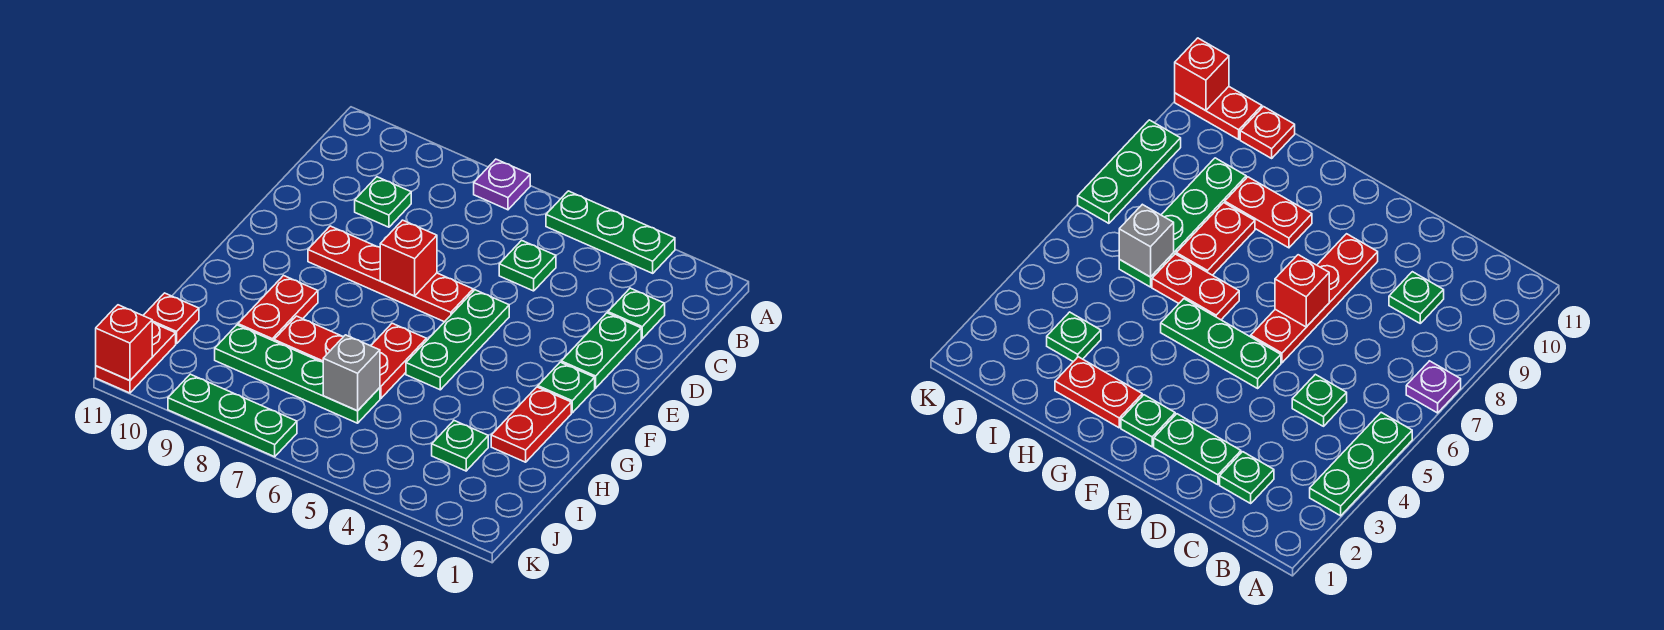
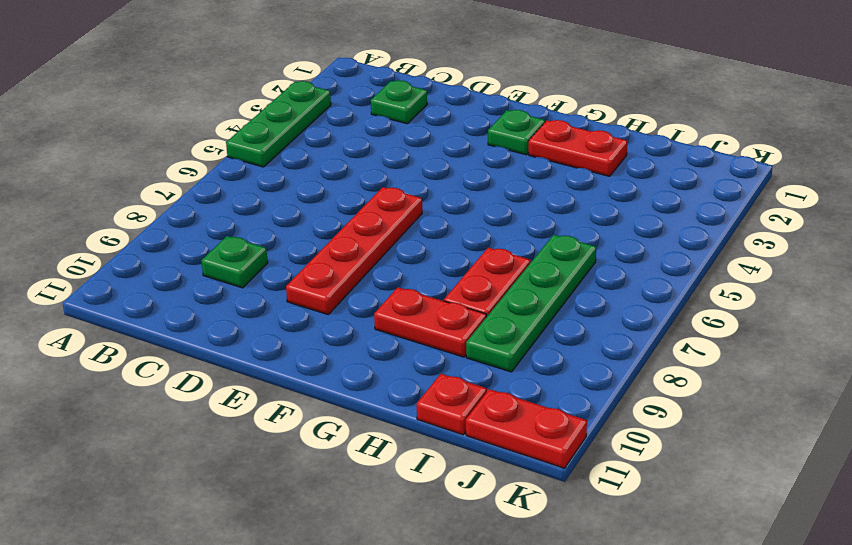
none -> purple plate A7 level 1
none -> green plate C5 level 1
none -> green plate D2:E2 level 1

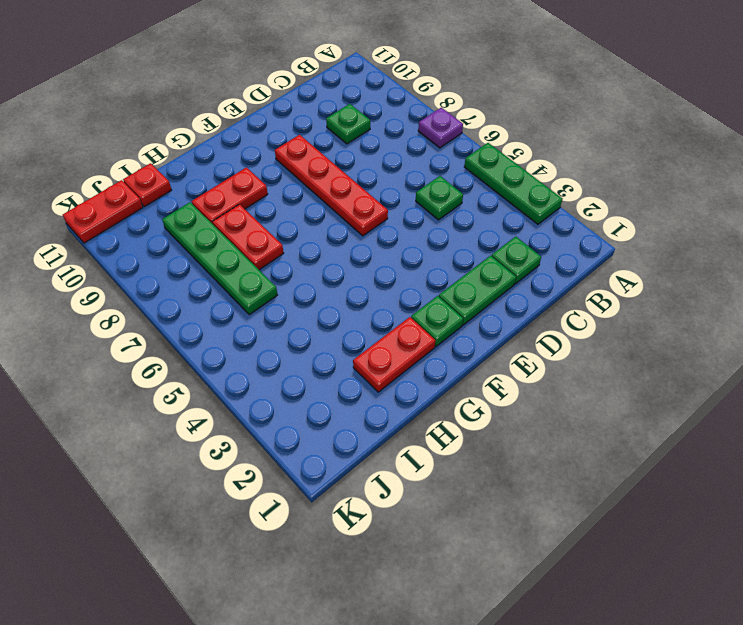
none -> green plate E5:G5 level 1
none -> red plate G6:H6 level 1
none -> green plate I3 level 1

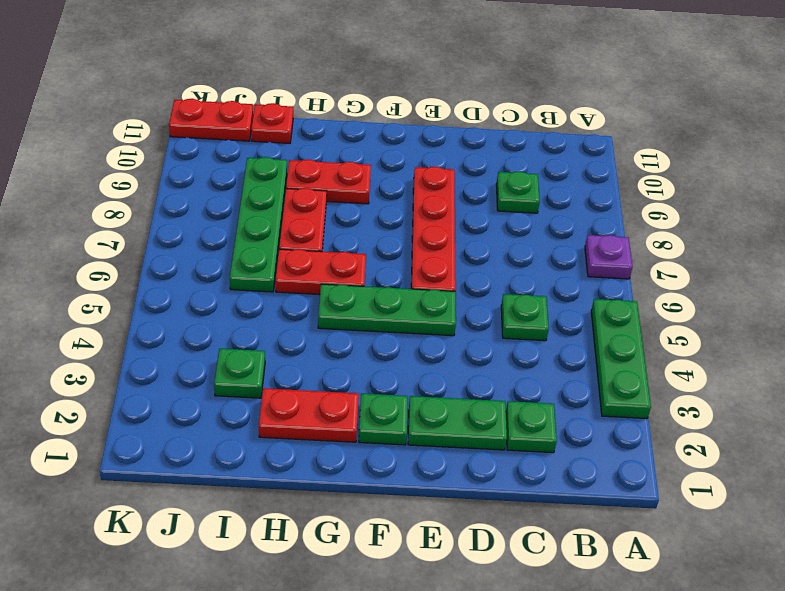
none -> green plate K7:K9 level 1
none -> red brick E7 level 2
none -> grey brick I6 level 2

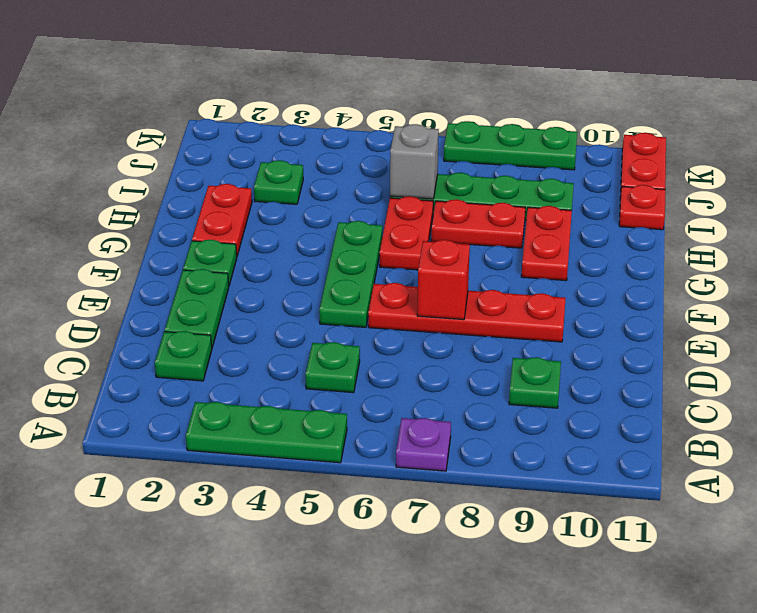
none -> red brick K11 level 2

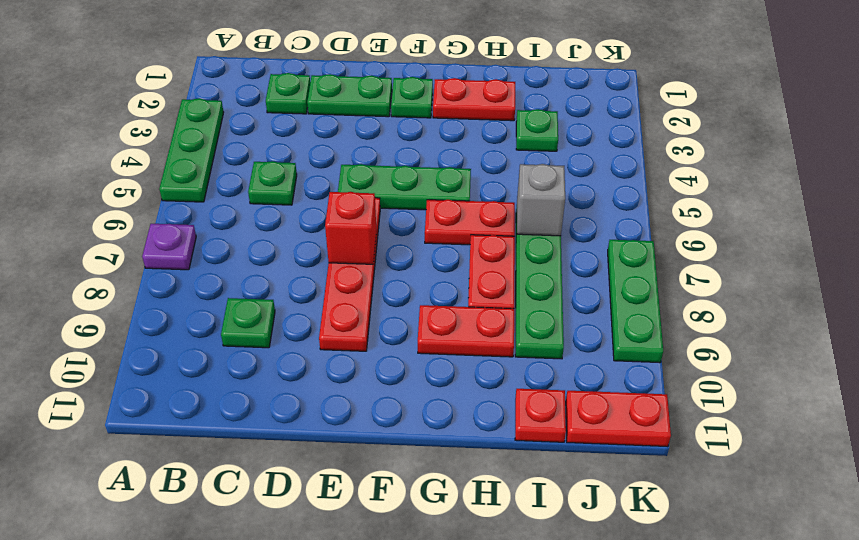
none -> red brick K11 level 2

